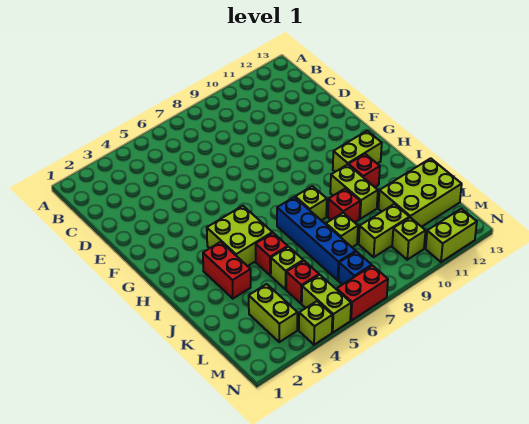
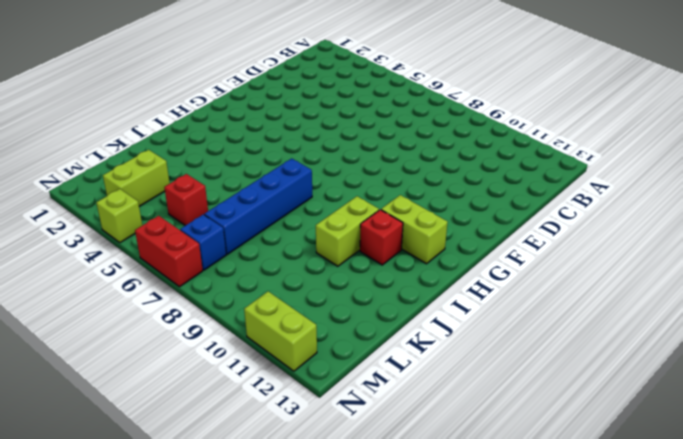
none -> lime brick H4:I5 level 1
none -> red brick I3:J3 level 1
none -> lime brick I8 level 1

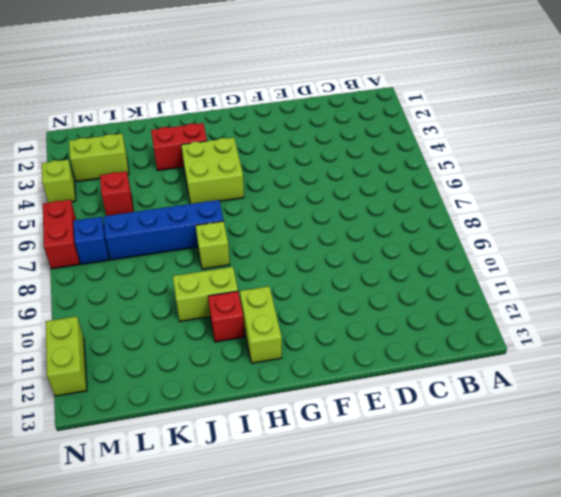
none -> red brick J5 level 1
none -> red brick J9 level 1
none -> lime brick K5 level 1

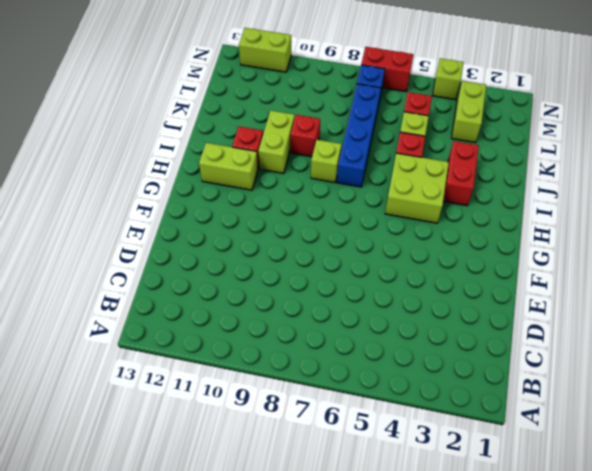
none -> lime brick K8 level 1
none -> lime brick K11:L13 level 1
none -> lime brick L9:L10 level 1

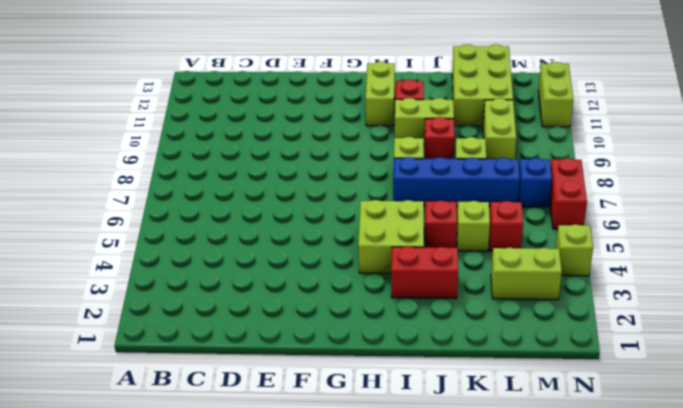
none -> lime brick M5:N5 level 1
none -> lime brick M10 level 1

